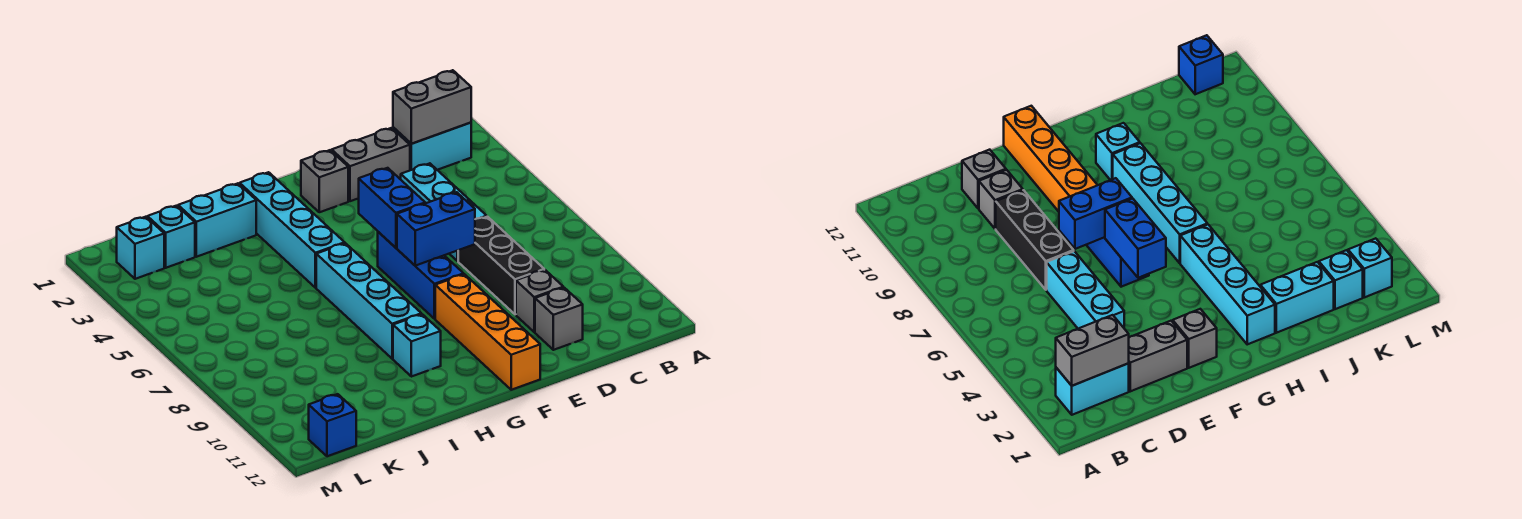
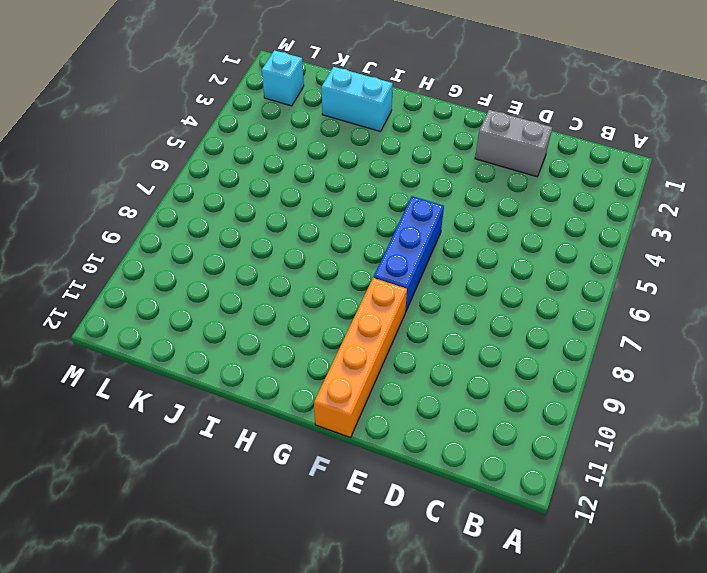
none -> cyan brick B2:C2 level 1
none -> cyan brick D4:D6 level 1
none -> black brick D7:D9 level 1

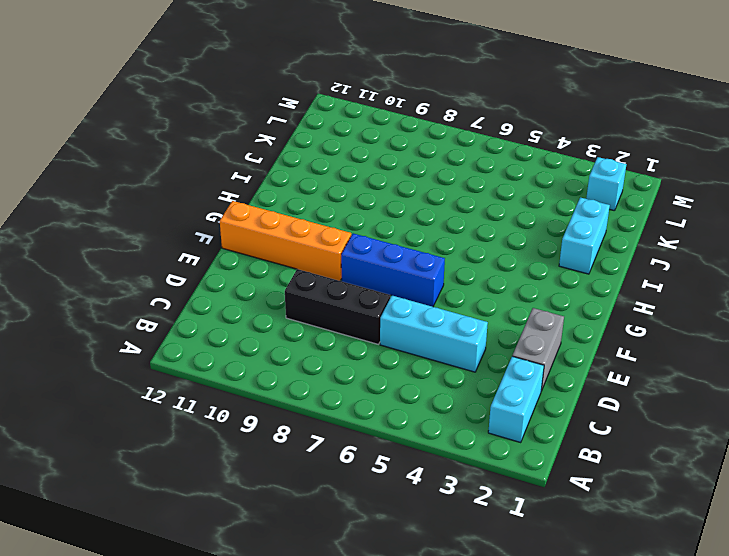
none -> grey brick D10 level 1
none -> grey brick D11 level 1
none -> grey brick F2 level 1

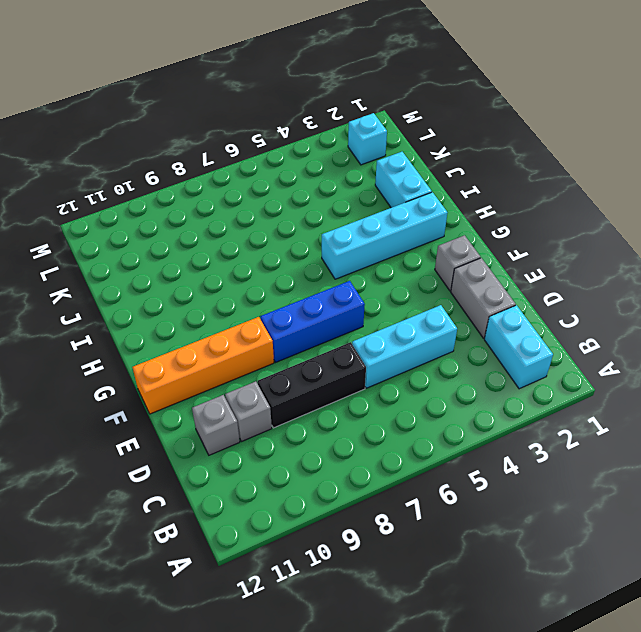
none -> cyan brick H6:H9 level 1
none -> cyan brick H10 level 1
none -> cyan brick K2 level 1

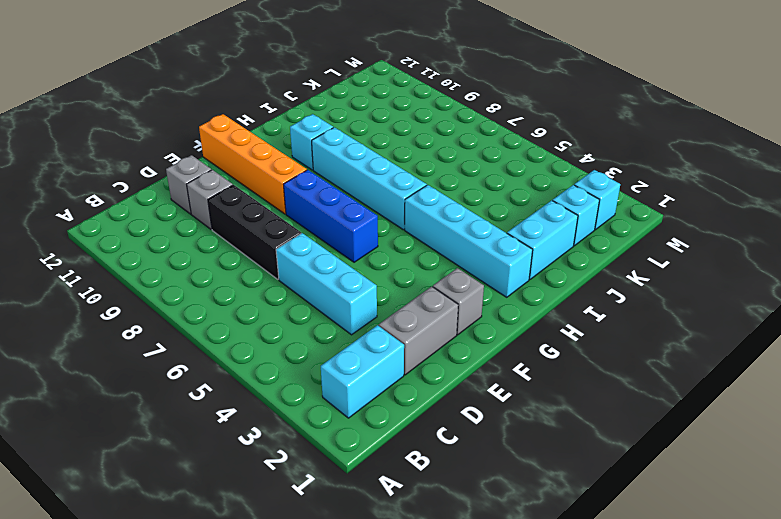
none -> blue brick L12 level 1
none -> grey brick B2:C2 level 2
none -> blue brick E7:F7 level 2

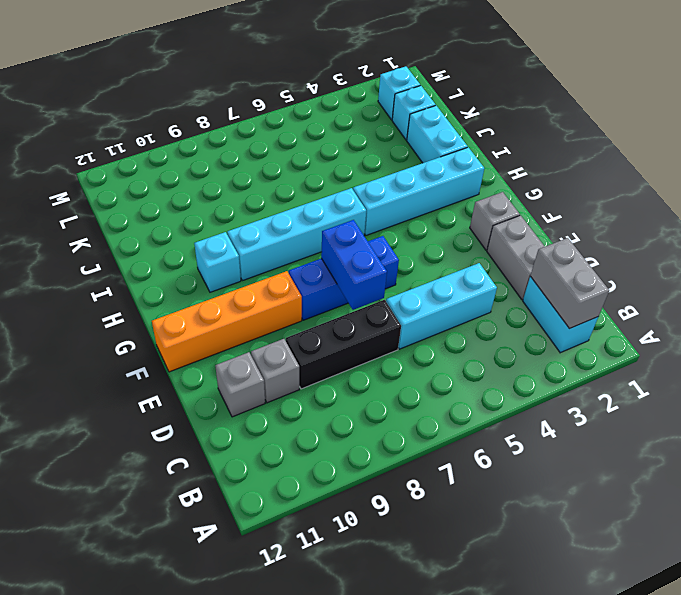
none -> blue brick L12 level 1
none -> blue brick F5:F6 level 2

